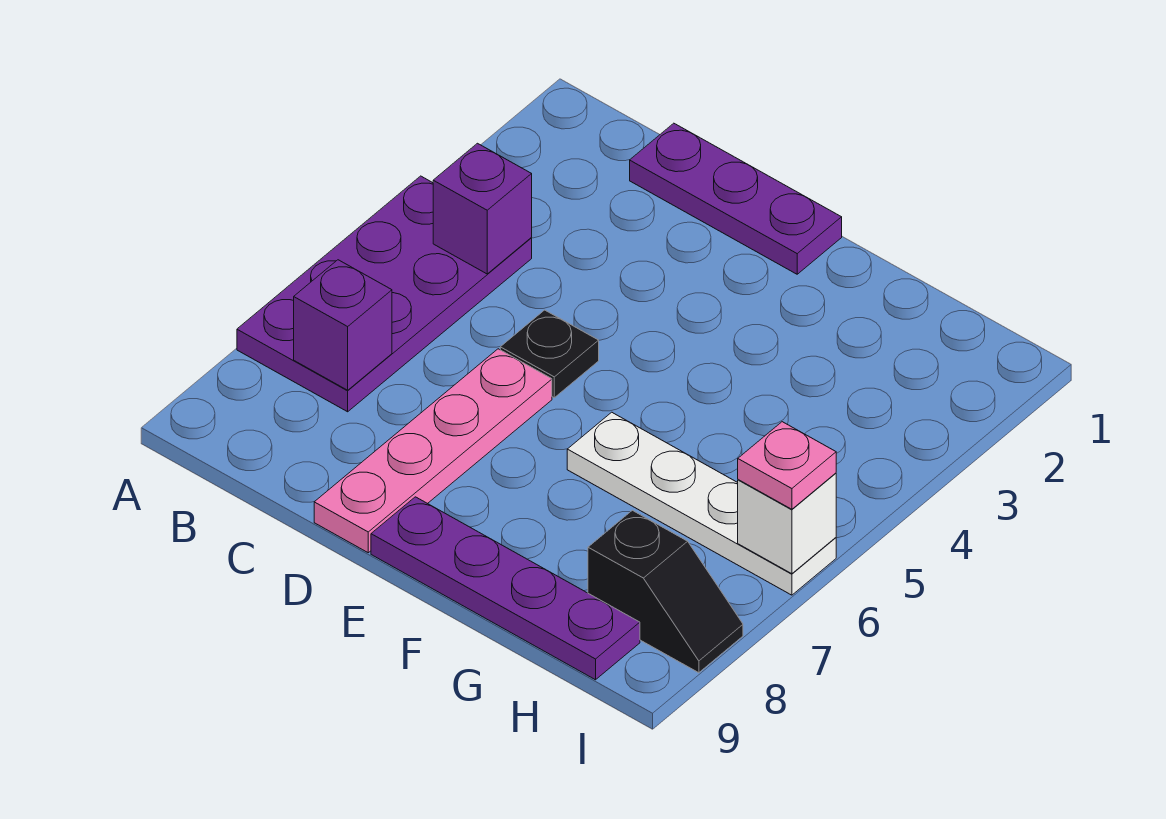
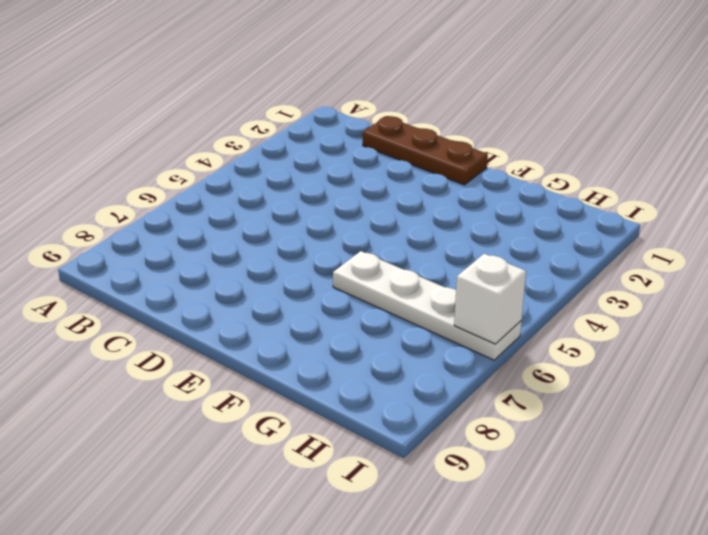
brown plate C1:E1 level 1 -> purple plate C1:E1 level 1
none -> purple plate A4:B7 level 1
none -> black plate D5 level 1

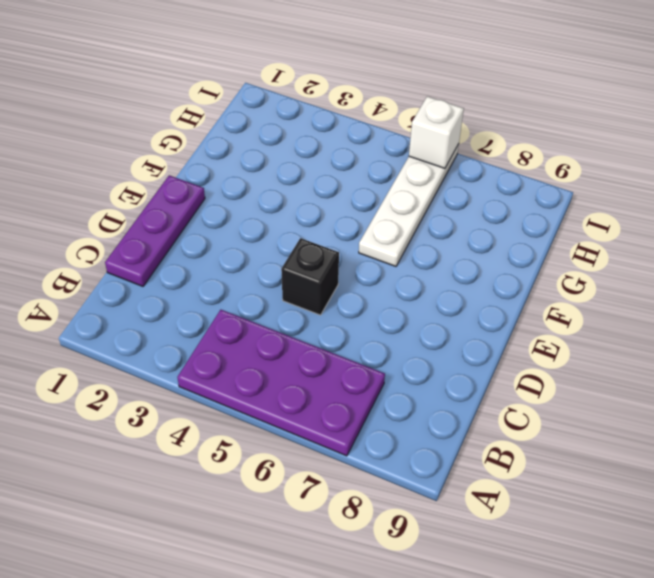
black brick D5 level 1 -> black plate D5 level 1
none -> pink plate D6:D9 level 1
none -> purple plate E9:H9 level 1

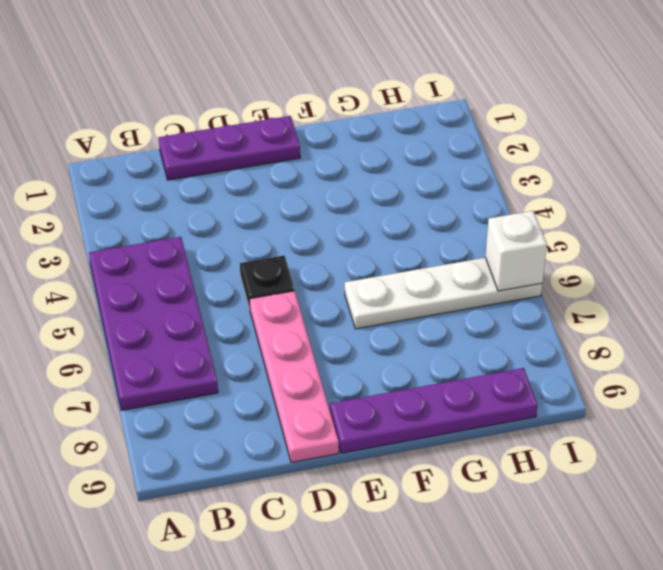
none -> black slope H8:I8 level 1 top H
none -> purple brick B4 level 2

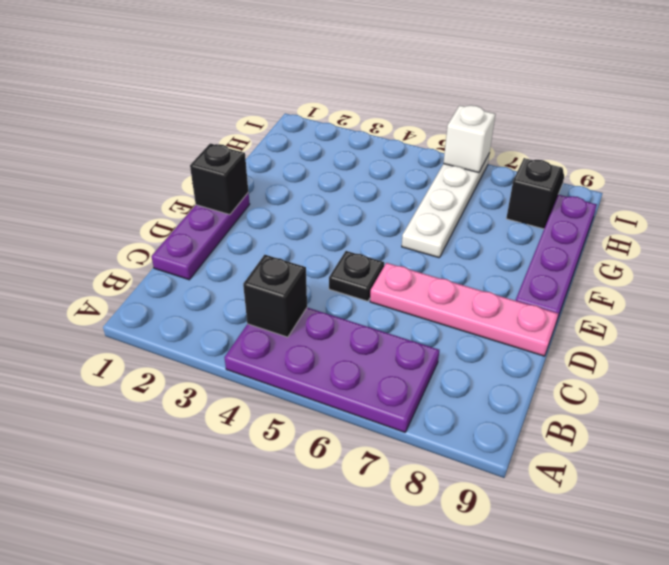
black brick B4 level 2 -> purple brick B4 level 2
black brick E1 level 2 -> none
none -> purple brick B7 level 2
none -> pink plate I6 level 3

